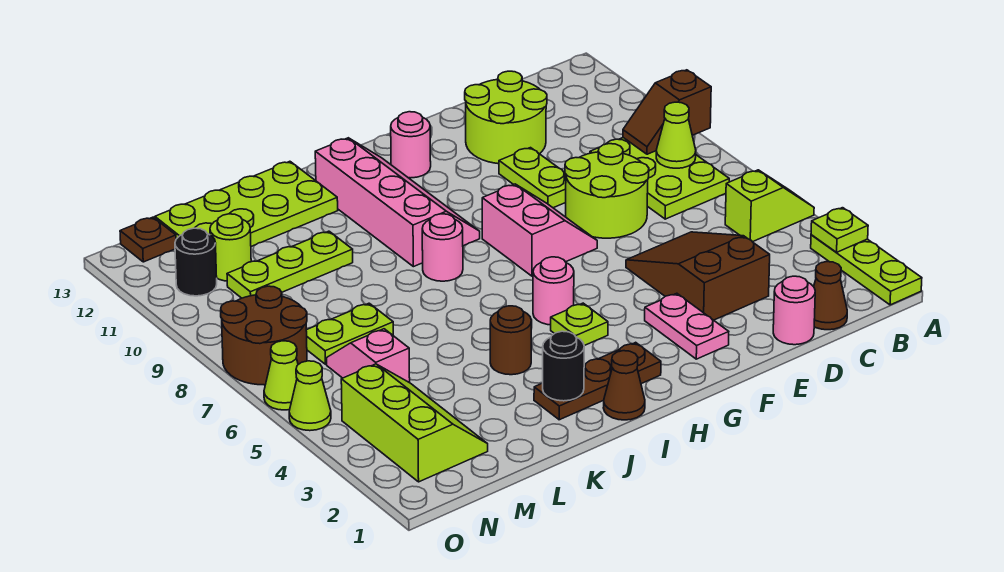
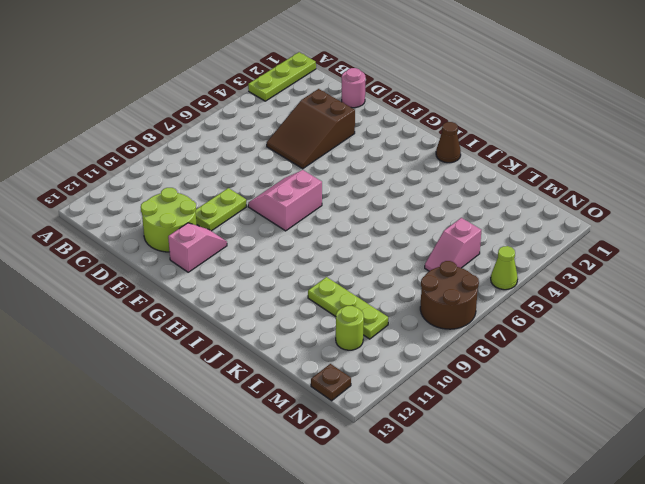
pink slope F11:F12 level 1 top 12 -> none
none -> lime slope A5:B5 level 1 top B
none -> lime plate B7:C9 level 1
none -> brown cone C1 level 1
none -> lime round brick D7:E8 level 1

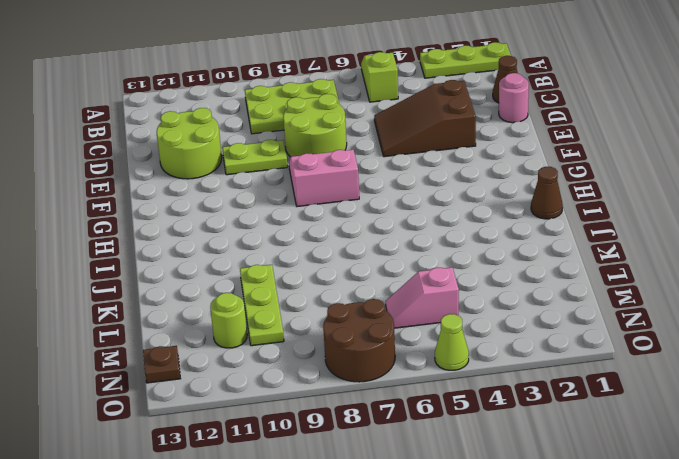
none -> pink plate F2:F3 level 1
none -> pink round brick G12 level 1
none -> brown plate H2:J2 level 1
none -> lime plate H4 level 1

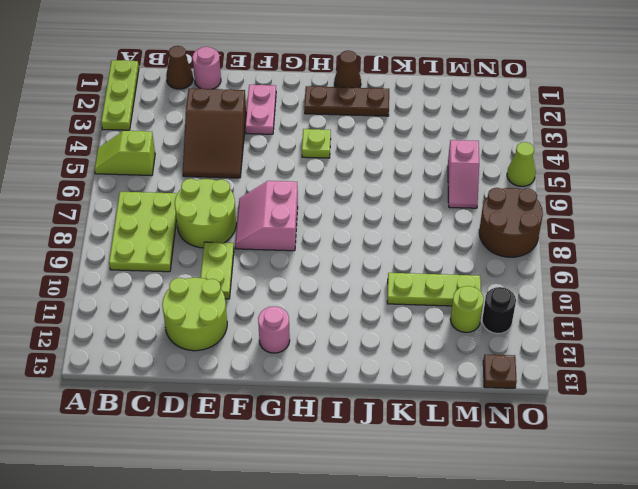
none -> pink round brick H5 level 1
none -> pink slope H9:I12 level 1 top I
none -> pink round brick I8 level 1
none -> brown round brick J4 level 1

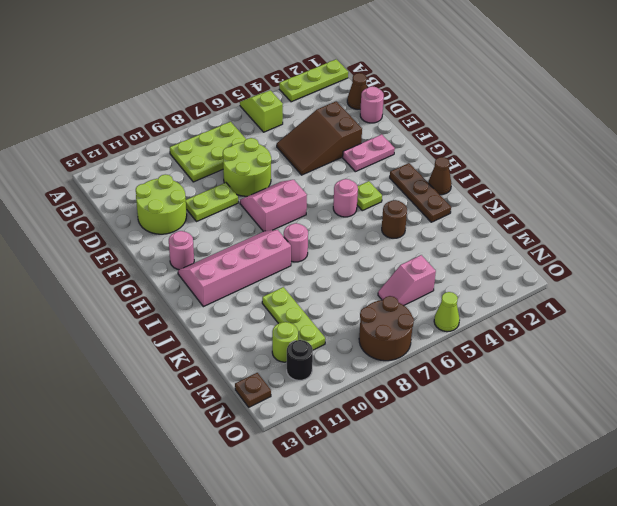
none -> lime plate J12:M13 level 1
none -> lime plate L7:M7 level 1
none -> lime slope M2:N4 level 1 top N
none -> lime cone O6 level 1

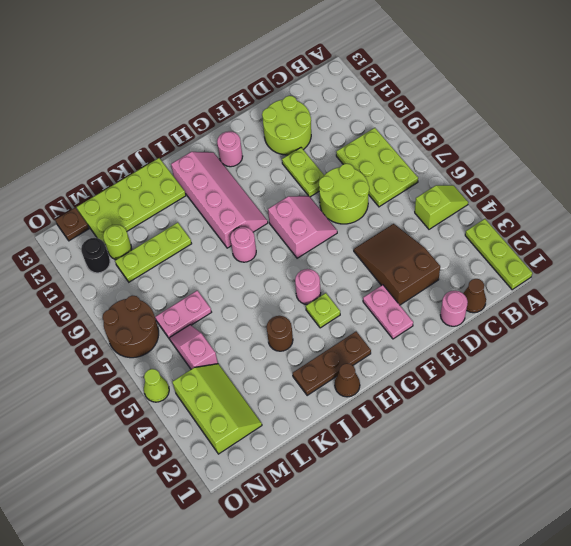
pink plate L7:M7 level 1 -> lime plate L7:M7 level 1
none -> lime cone O6 level 1
none -> lime plate A3 level 2
none -> brown slope A9:B9 level 2 top A
none -> lime cone B8 level 2

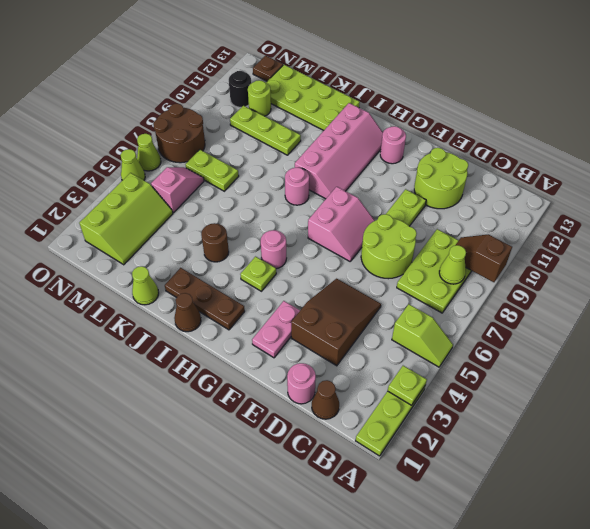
lime cone K1 level 1 -> none
none -> black round brick J2 level 2

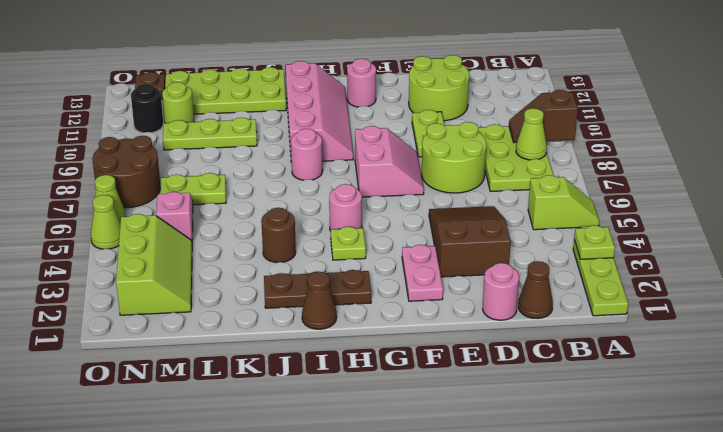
none -> black round brick J2 level 2

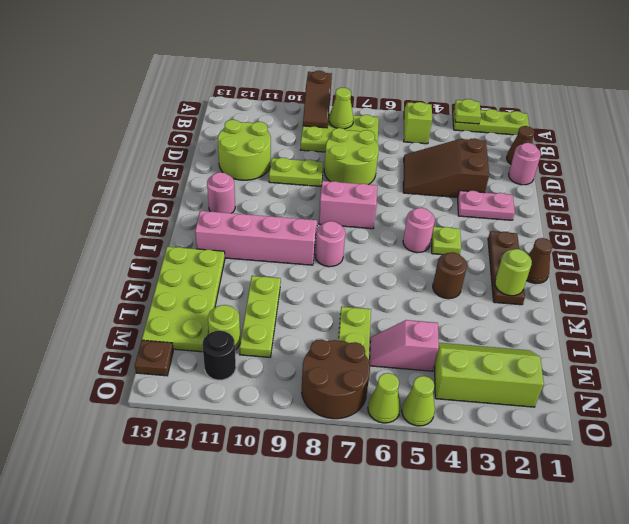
lime round brick J2 level 2 -> black round brick J2 level 2

